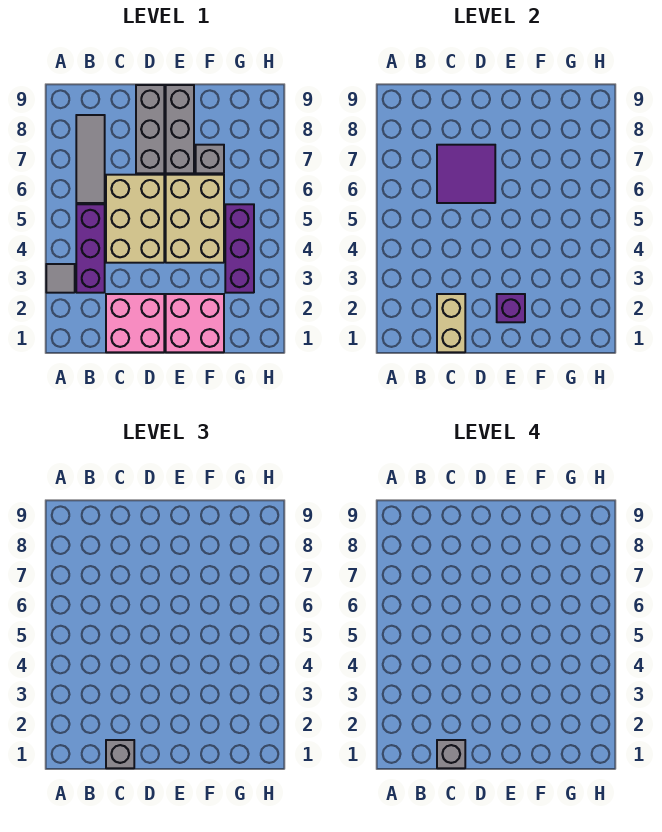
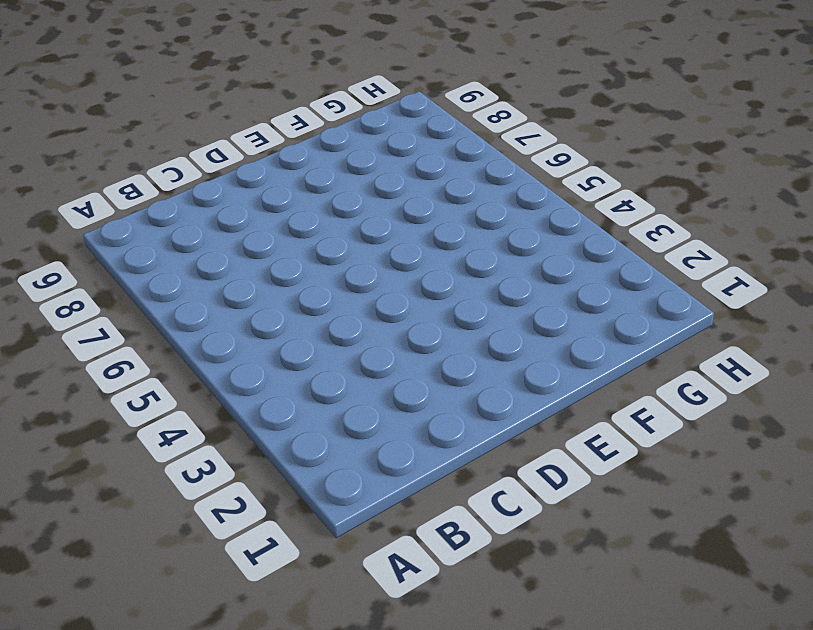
none -> grey tile A3 level 1
none -> purple brick B3:B5 level 1
none -> grey tile B6:B8 level 1

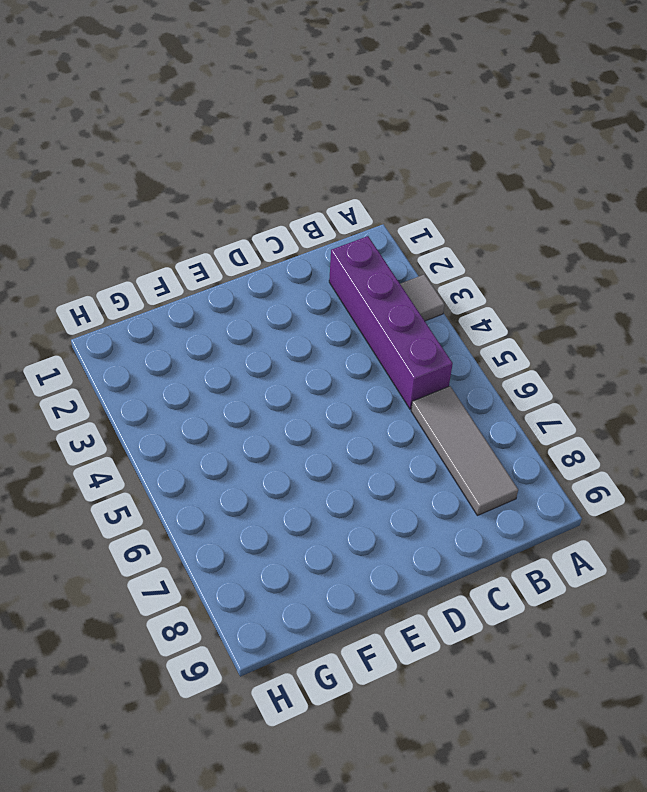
purple brick B2:B5 level 1 -> purple brick B3:B5 level 1
none -> pink brick C1:D2 level 1
none -> tan brick C4:D6 level 1
none -> grey brick D7:D9 level 1

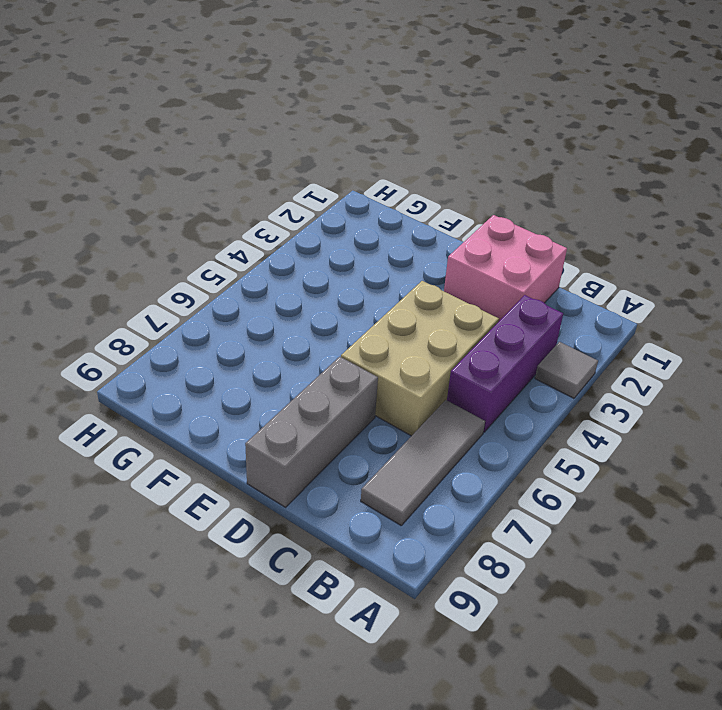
none -> pink brick E1:F2 level 1
none -> tan brick E4:F6 level 1
none -> grey brick E7:E9 level 1

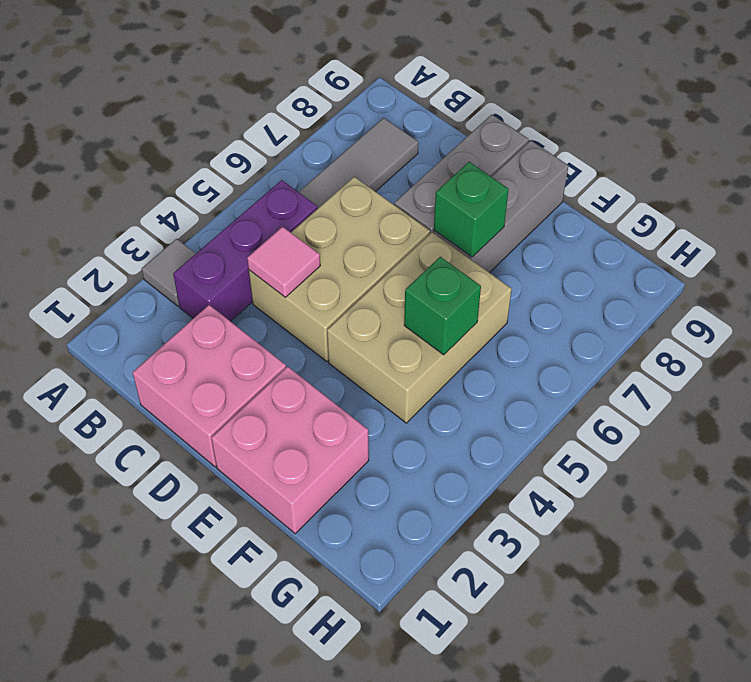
pink tile C4 level 2 -> none
green brick E7 level 2 -> none
green brick F5 level 2 -> none
none -> grey brick F7 level 1
none -> purple brick G3:G5 level 1
none -> tan brick C1:C2 level 2

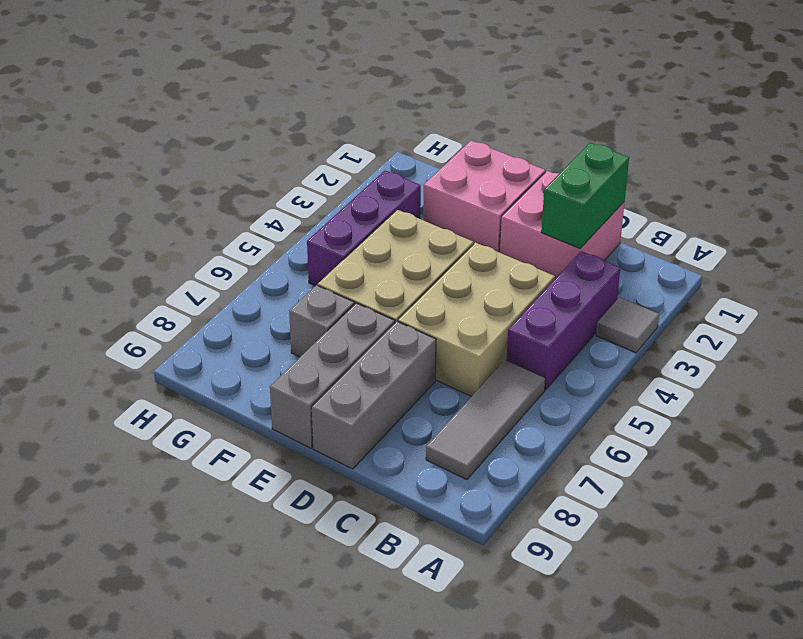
green brick C1:C2 level 2 -> tan brick C1:C2 level 2
none -> purple tile C6:D7 level 2
none -> purple brick E2 level 2
none -> grey brick C1 level 3

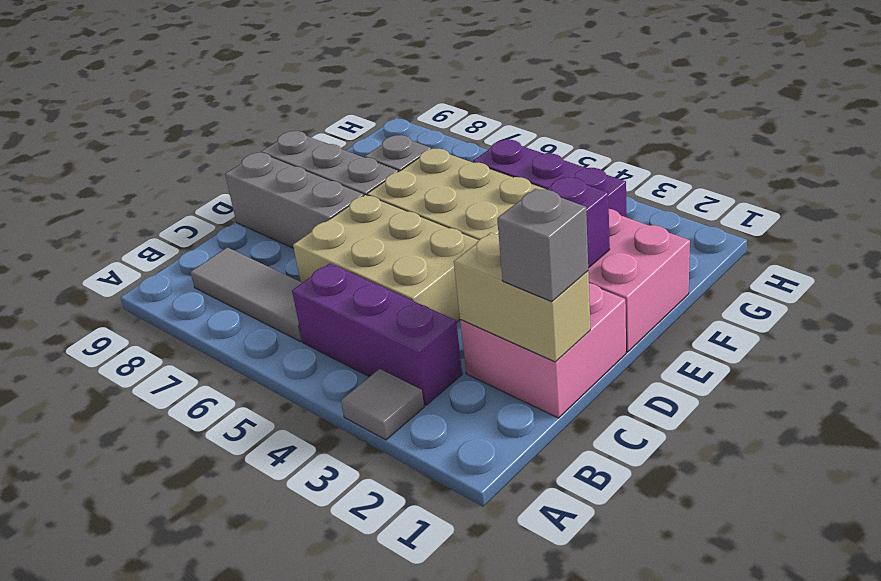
none -> purple tile C6:D7 level 2
none -> grey brick C1 level 4

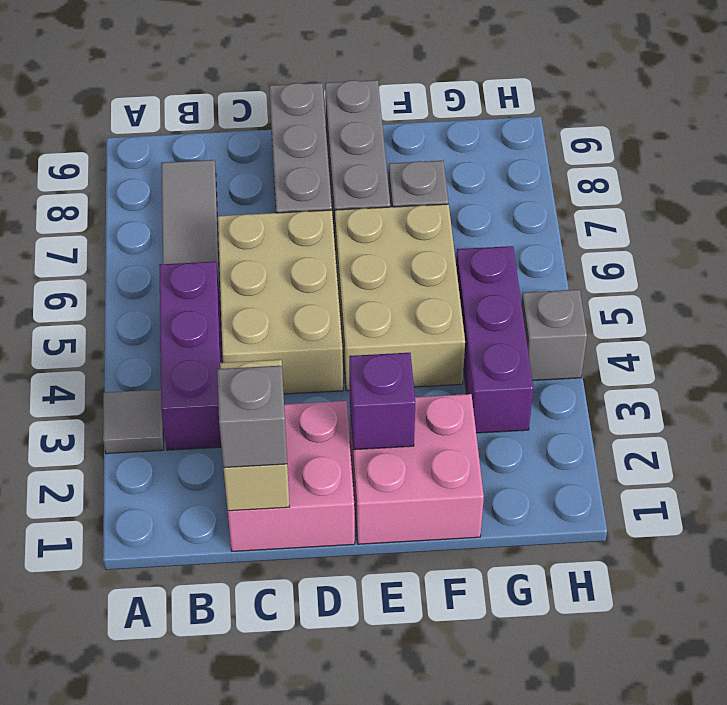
grey brick H4 level 1 -> grey brick C1 level 4
none -> purple tile C6:D7 level 2

